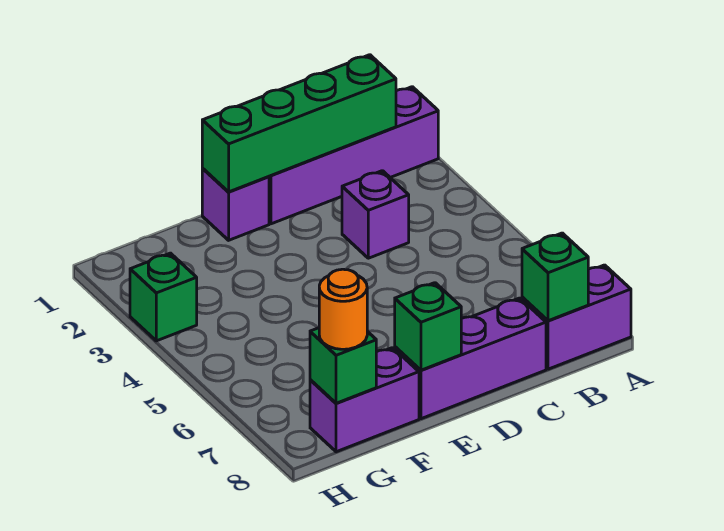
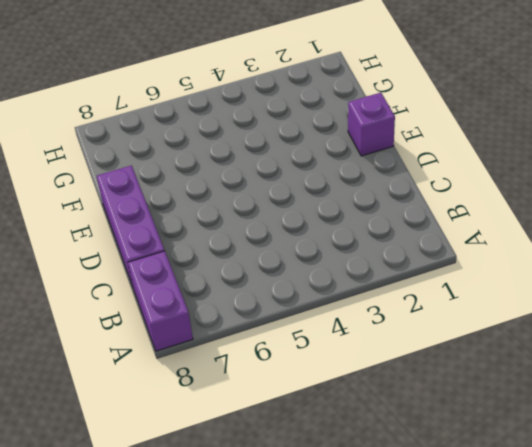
none -> purple brick A1:D1 level 1
none -> purple brick C3 level 1
none -> purple brick F8:G8 level 1

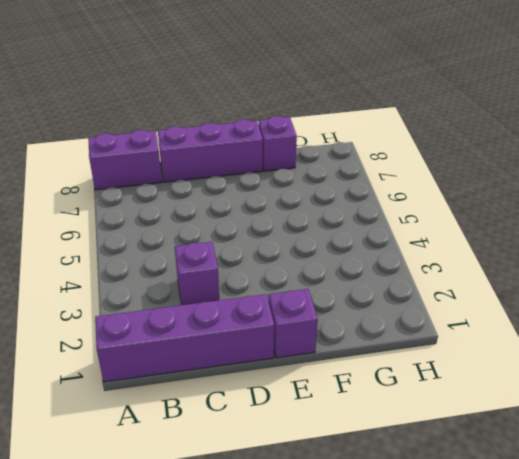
purple brick F8 level 1 -> purple brick F8:G8 level 1
none -> green brick H3 level 1
none -> green brick B1:E1 level 2
none -> green brick B8 level 2

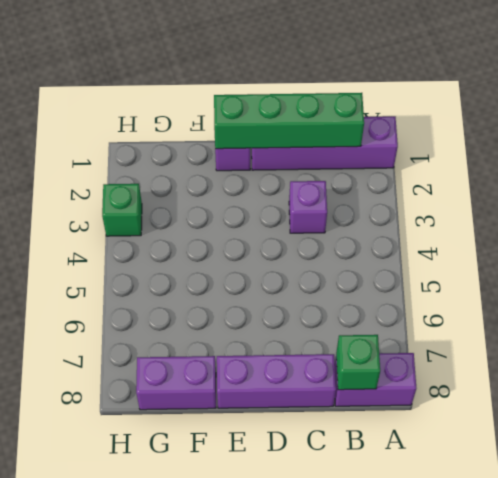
none -> green brick E8 level 2
none -> green brick G8 level 2
none -> orange round brick G8 level 3

